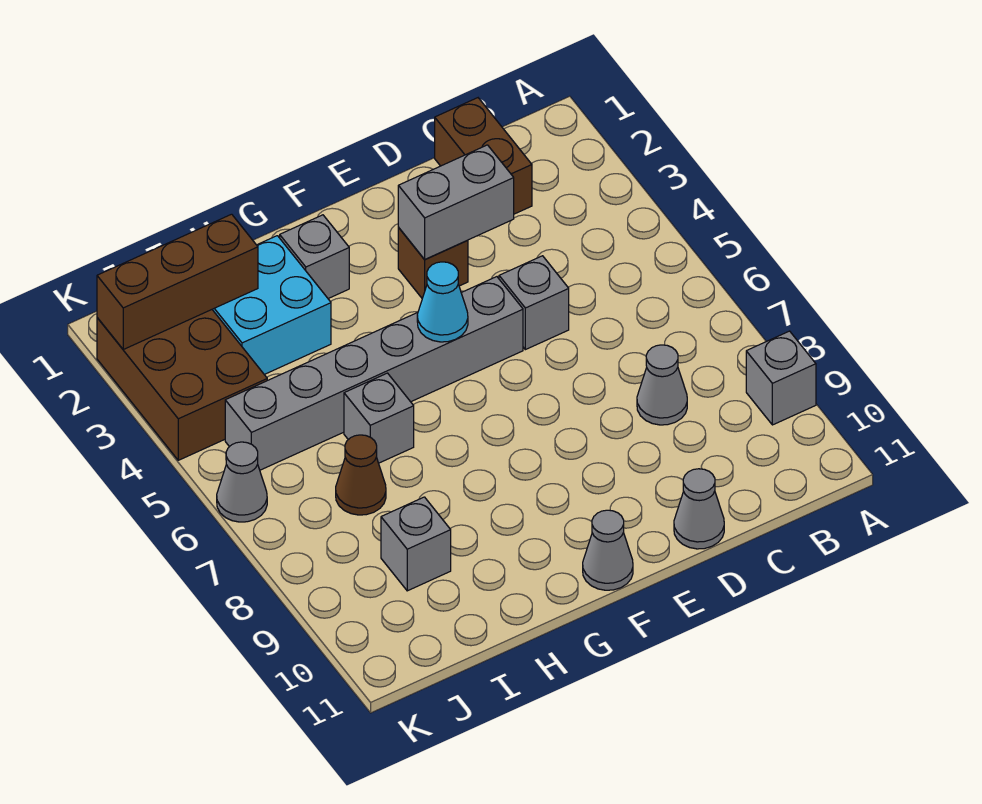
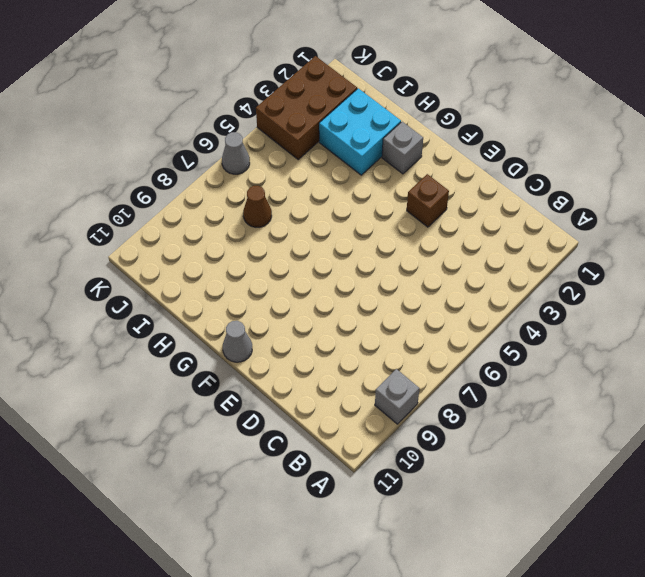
none -> brown brick C1:C2 level 1
none -> grey cone C8 level 1
none -> grey brick D5 level 1

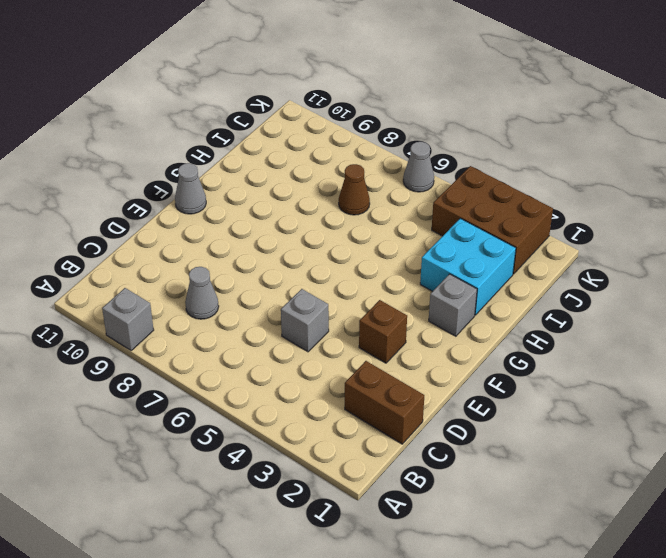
none -> grey cone D11 level 1
none -> grey brick E5:J5 level 1
none -> grey brick H6 level 1

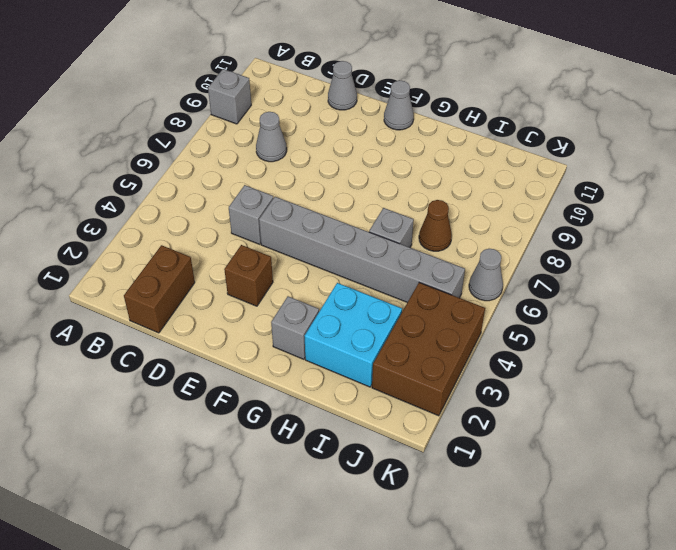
none -> grey brick I9 level 1
none -> grey brick D3:E3 level 2
none -> cyan cone F5 level 2

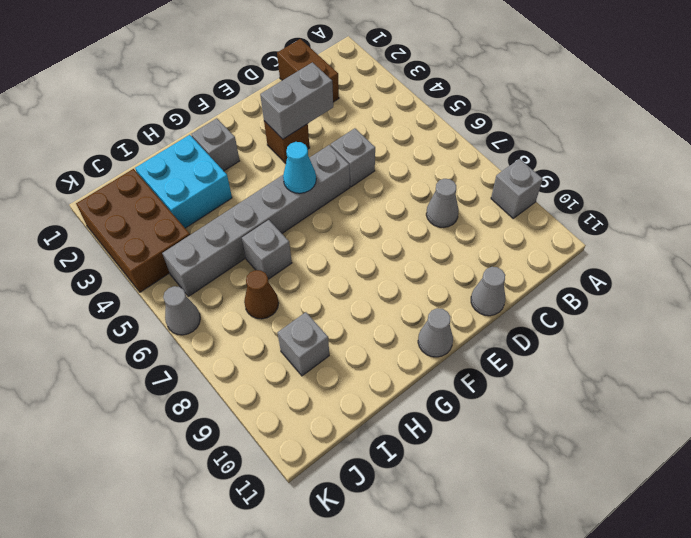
none -> brown brick I2:K2 level 2

